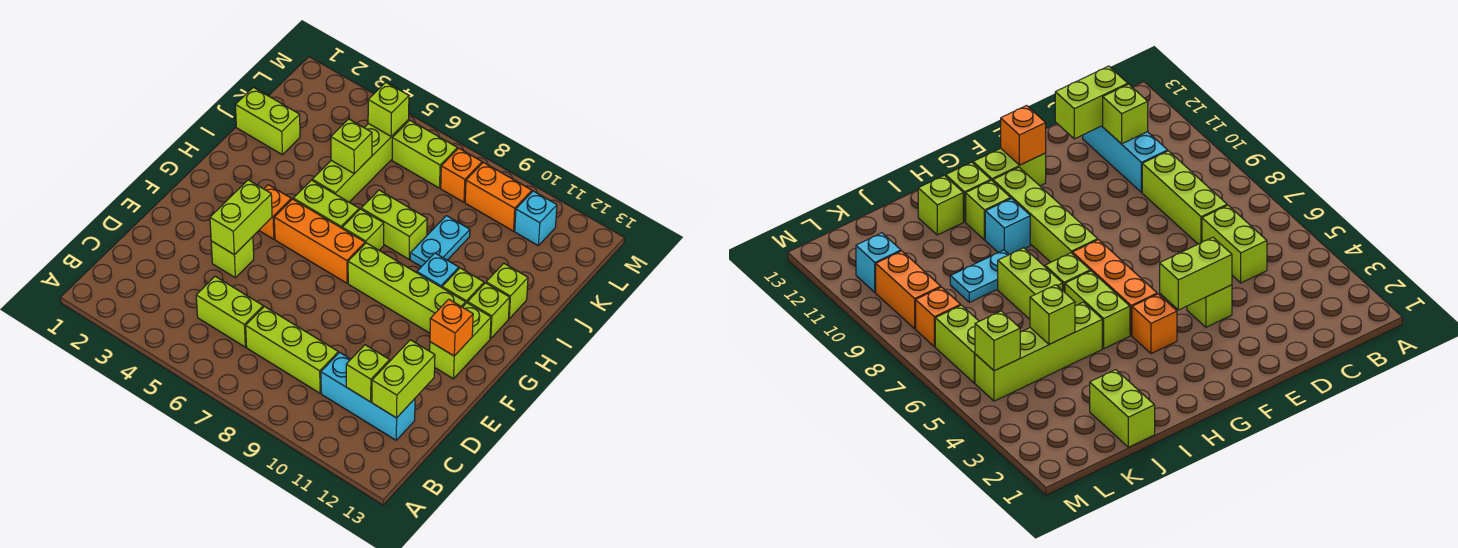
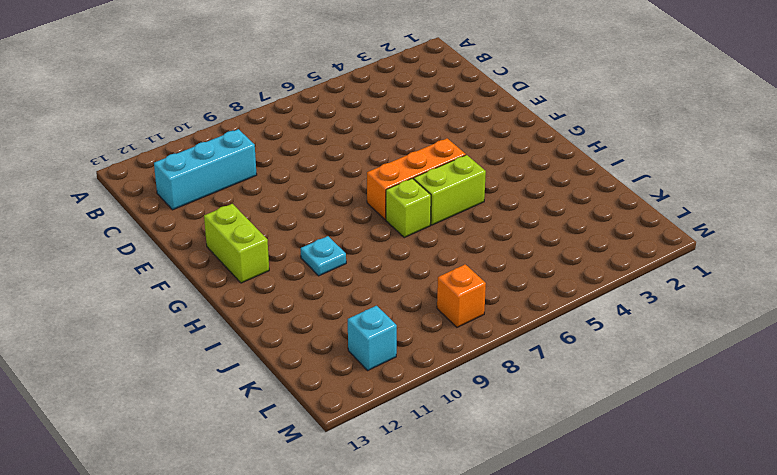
cyan plate H10 level 1 -> cyan brick H10 level 1
none -> lime brick C5:C6 level 1
none -> lime brick C7:C9 level 1
none -> lime brick E4 level 1

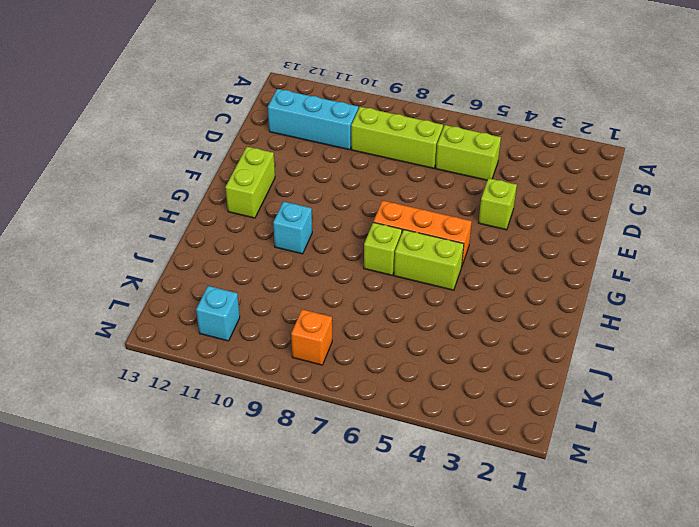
none -> orange brick G4 level 1
none -> lime brick G8:G11 level 1
none -> lime brick H11 level 1

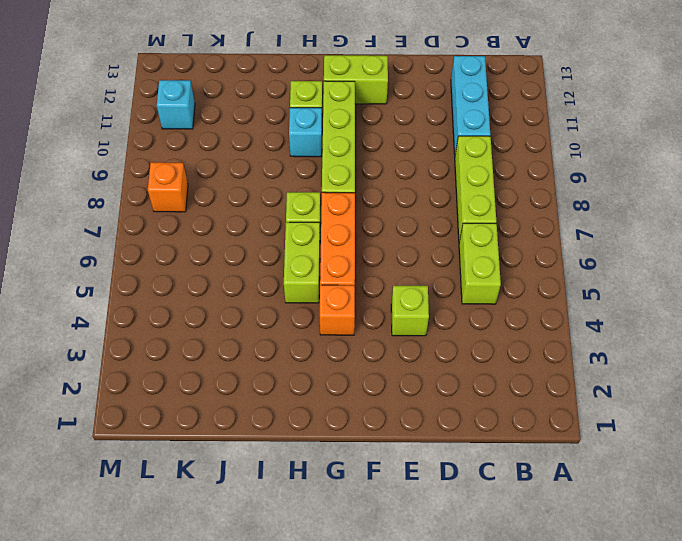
none -> lime brick H12 level 1
none -> lime brick I5:L5 level 1
none -> lime brick I7:I8 level 1

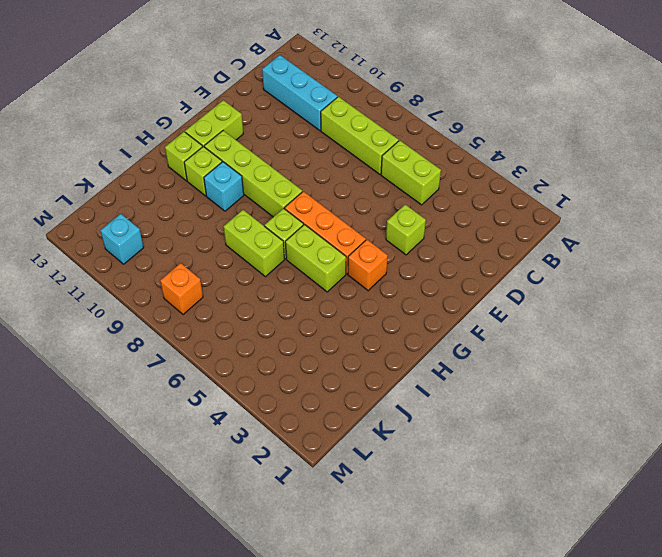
none -> lime brick I5:L5 level 1
none -> cyan plate I9:J9 level 1
none -> lime brick I12 level 1

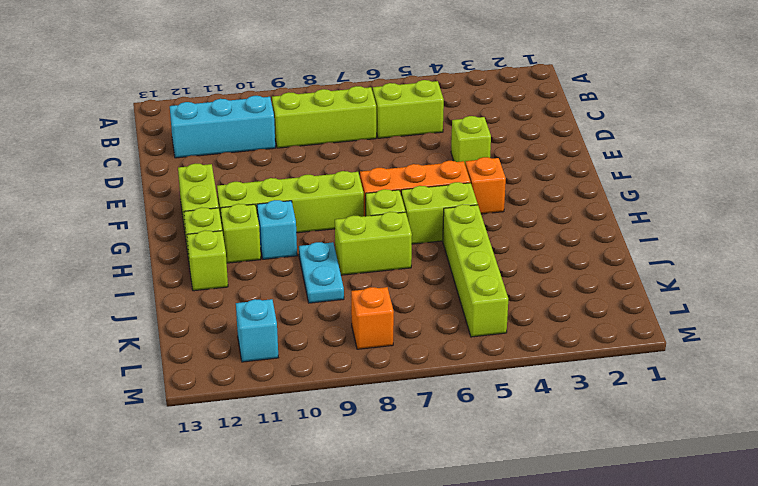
none -> lime brick J1:J2 level 1
none -> lime brick L6:L7 level 1
none -> orange brick L9:L10 level 1

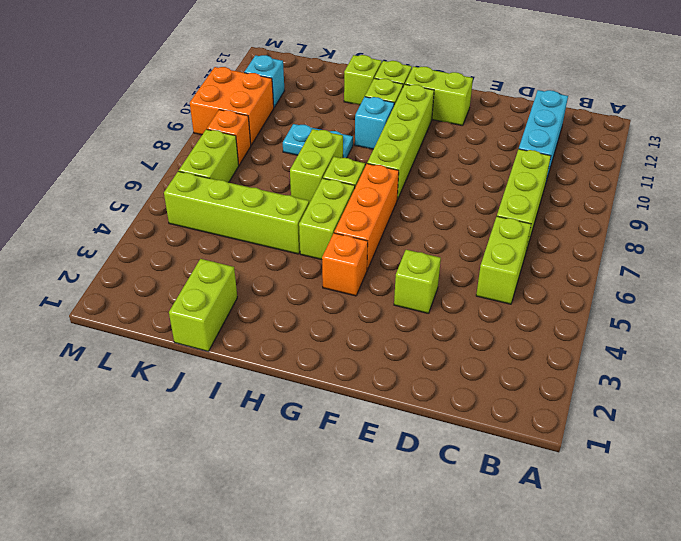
orange brick L9:M10 level 1 -> orange brick L9:L10 level 1
none -> lime brick C11 level 2
none -> lime brick C12:D12 level 2
none -> lime brick E4:F4 level 2

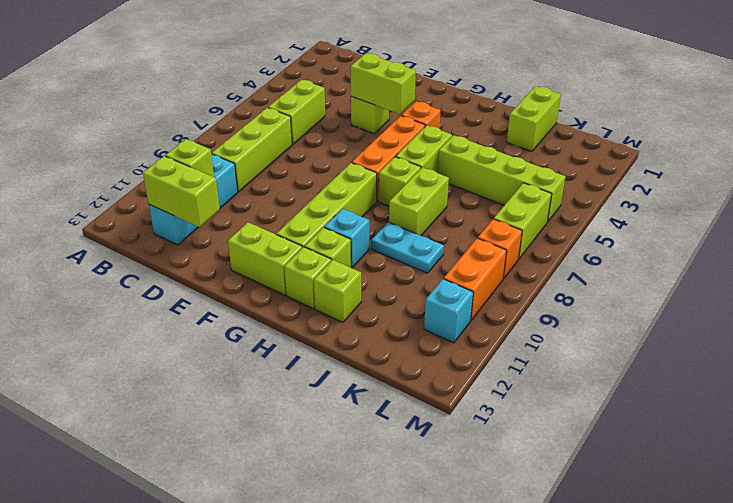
none -> orange brick F12 level 2
none -> lime brick J5 level 2
none -> lime brick L5 level 2

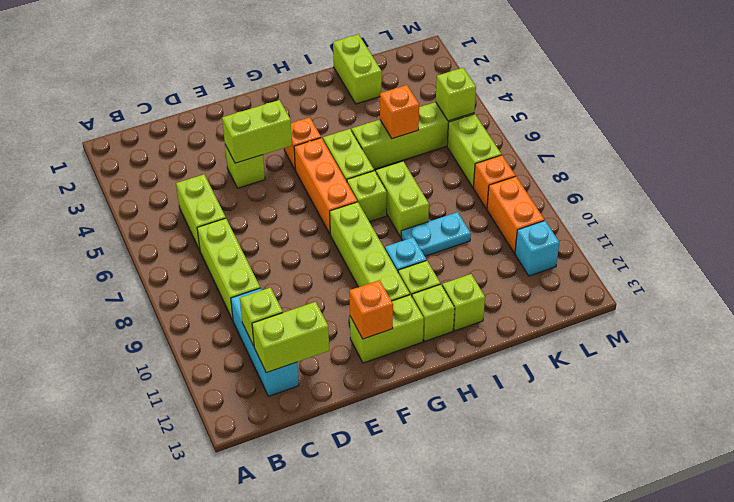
orange brick J5 level 2 -> lime brick J5 level 2

